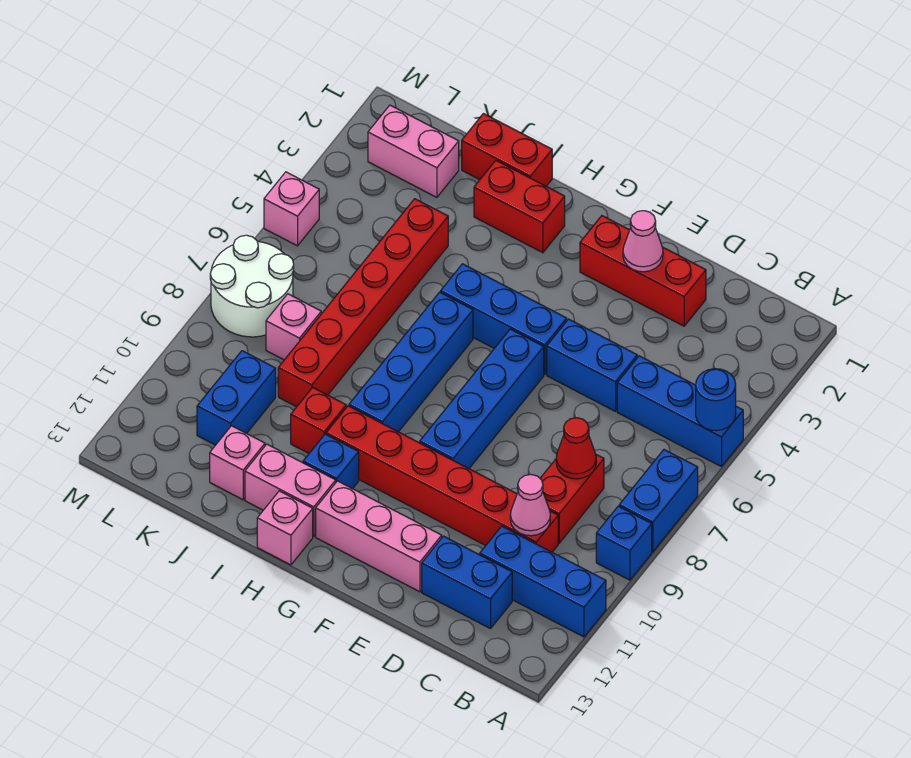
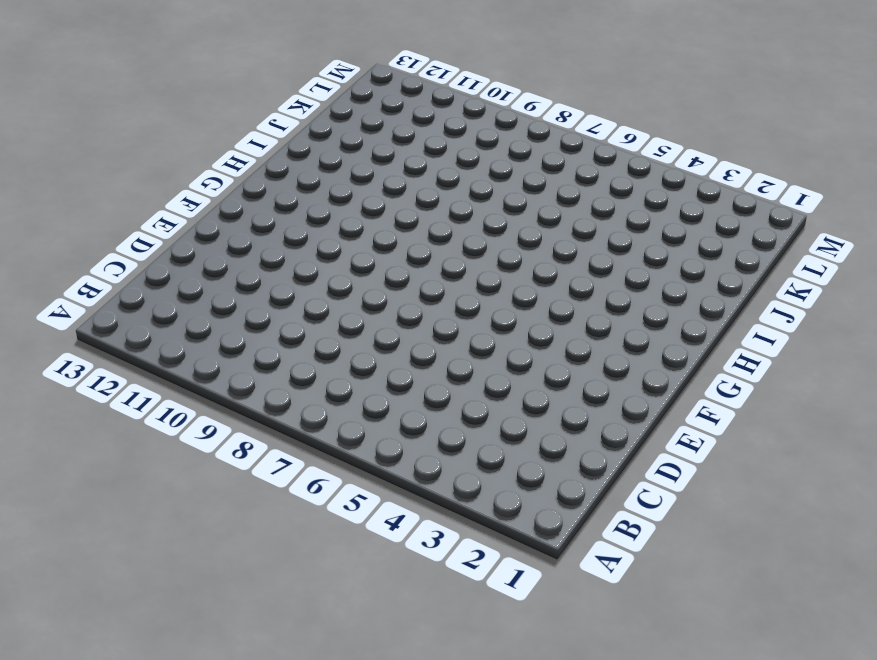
none -> blue brick A5:C5 level 1
none -> blue brick A7:A8 level 1
none -> blue brick A9 level 1
none -> blue brick A11:C11 level 1

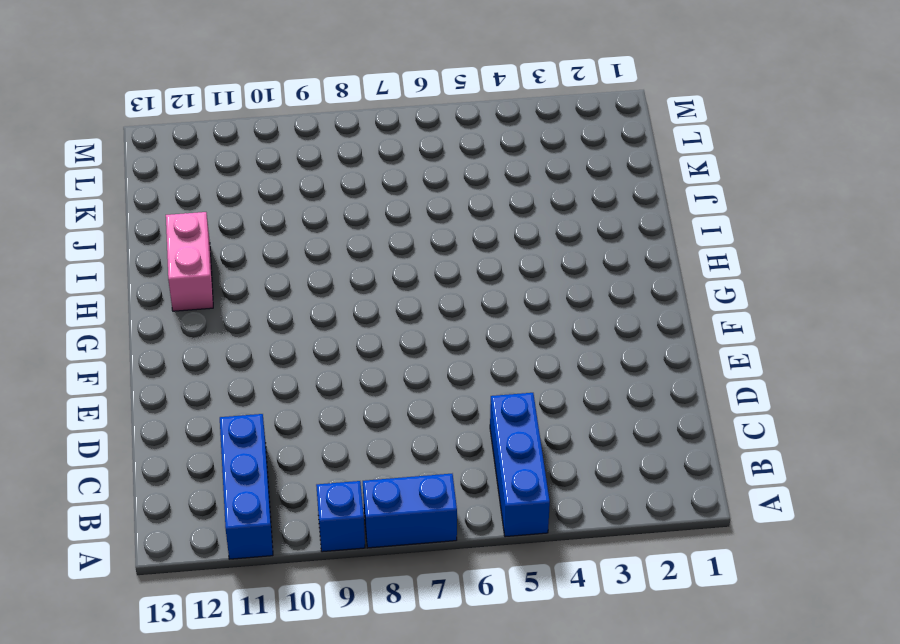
none -> red brick C8:C9 level 1
none -> red brick C10:H10 level 1
none -> blue brick C12:D12 level 1
none -> red brick D2:F2 level 1

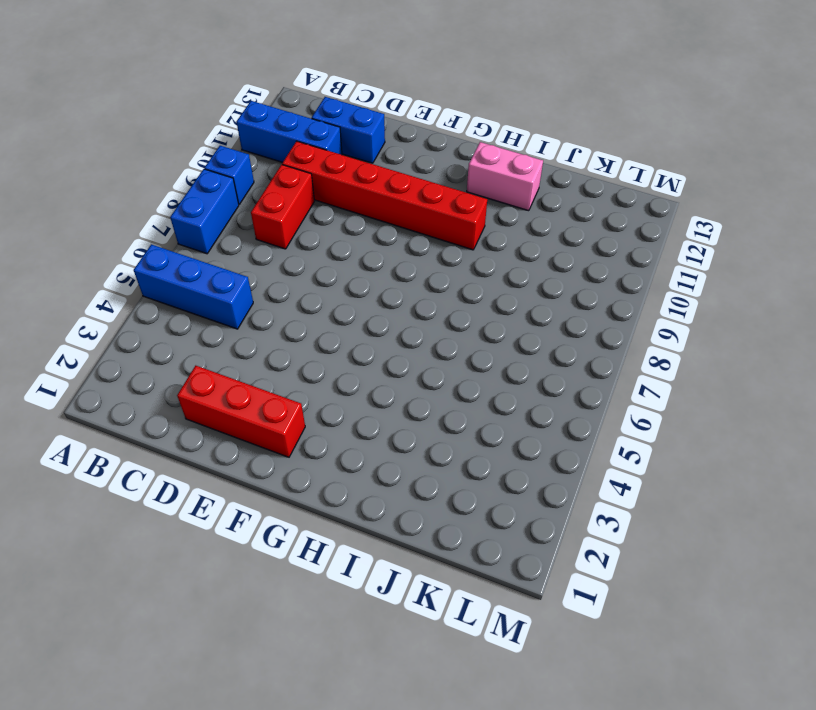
none -> blue brick D5:E5 level 1
none -> pink brick E12:G12 level 1
none -> blue brick F5:H5 level 1
none -> blue brick F6:F9 level 1

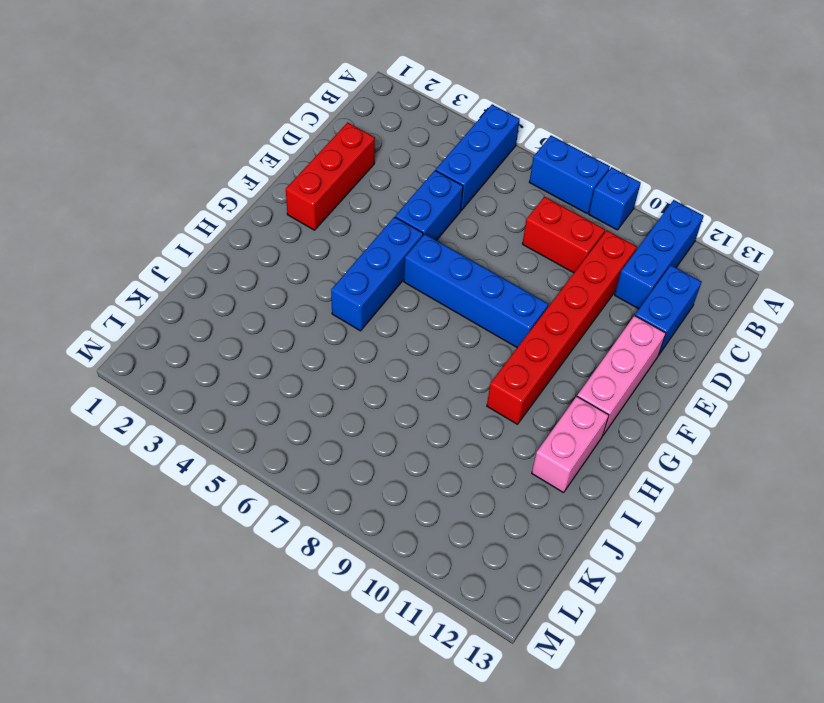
none -> red brick H2:I2 level 1
none -> blue brick H6:H9 level 1
none -> blue brick H11 level 1
none -> pink brick H13 level 1

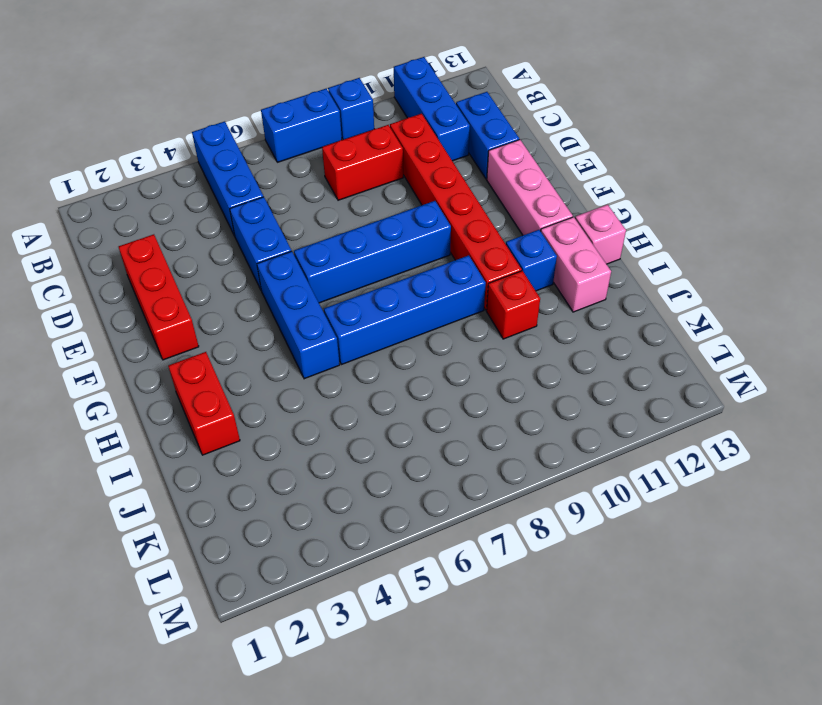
none -> red brick I1:J1 level 1
none -> red brick J4:J9 level 1
none -> pink brick J12 level 1
none -> pink brick K2:L2 level 1

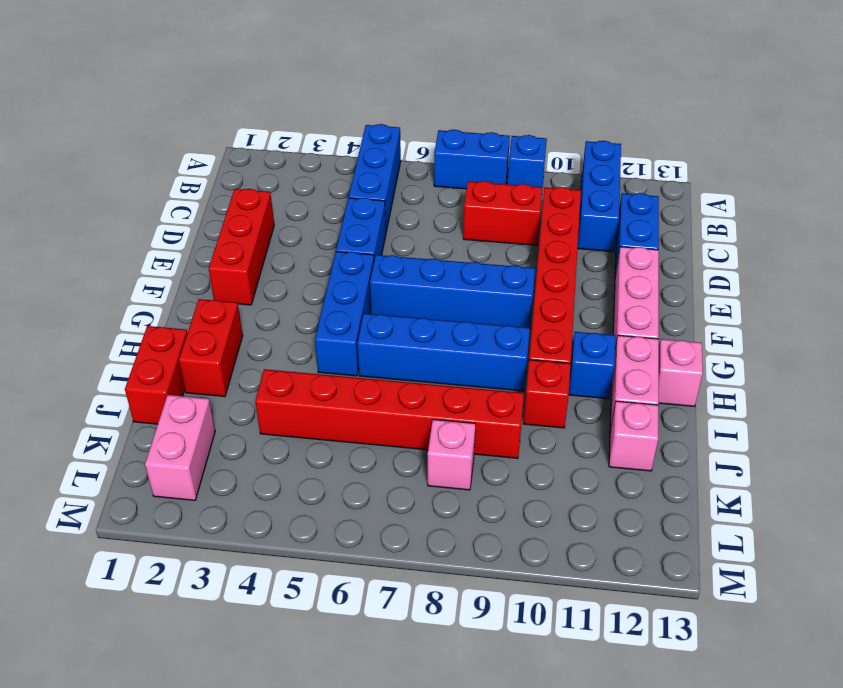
none -> blue brick K10:K11 level 1
none -> white round brick L7:M8 level 1
none -> pink brick M5 level 1
none -> blue round brick A5 level 2

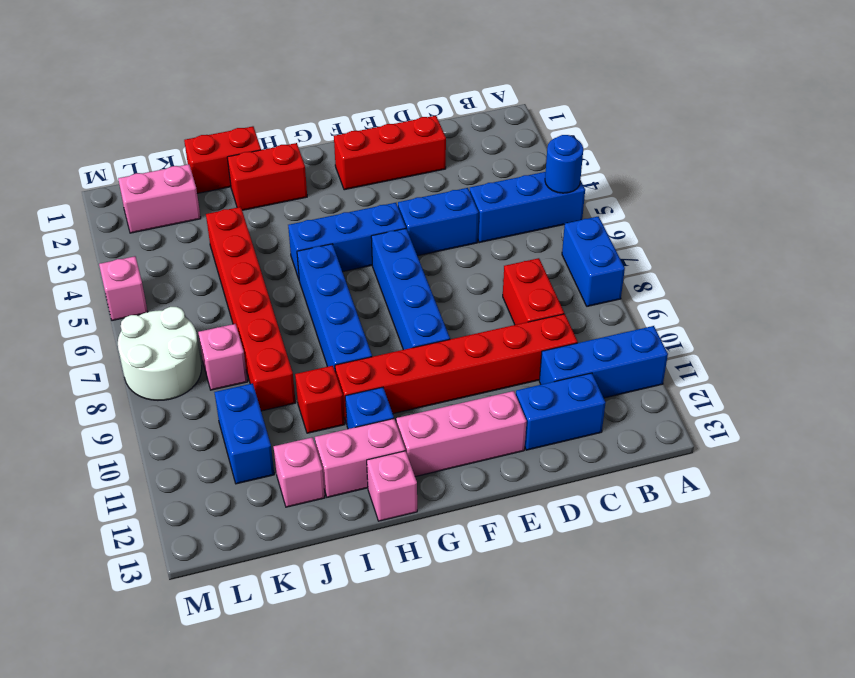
none -> blue brick A9 level 1
none -> red cone C8 level 2
none -> pink cone C10 level 2
none -> pink cone E2 level 2

